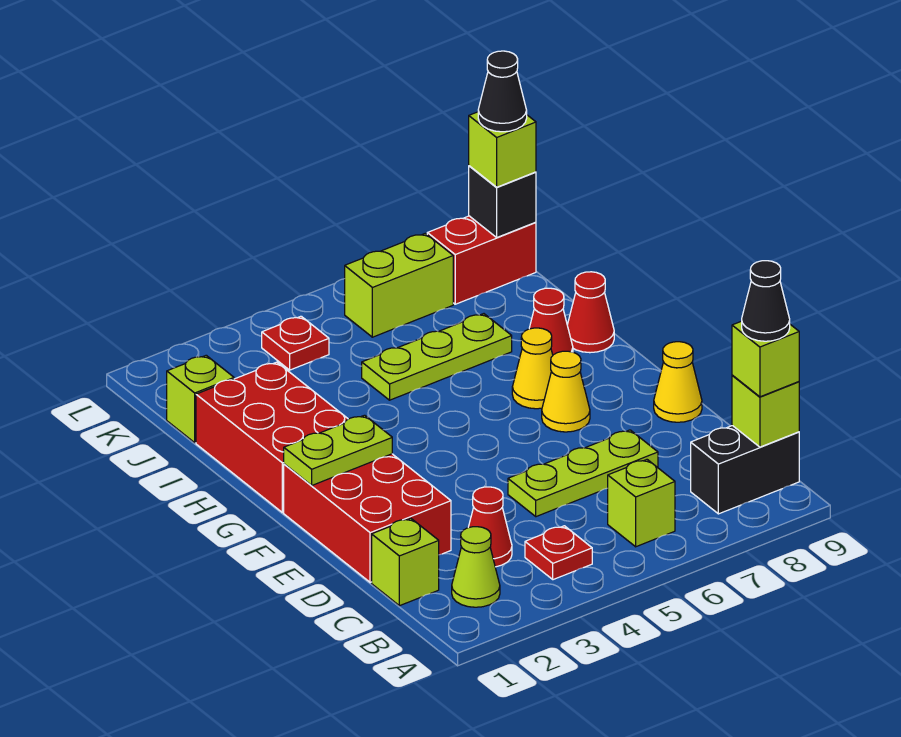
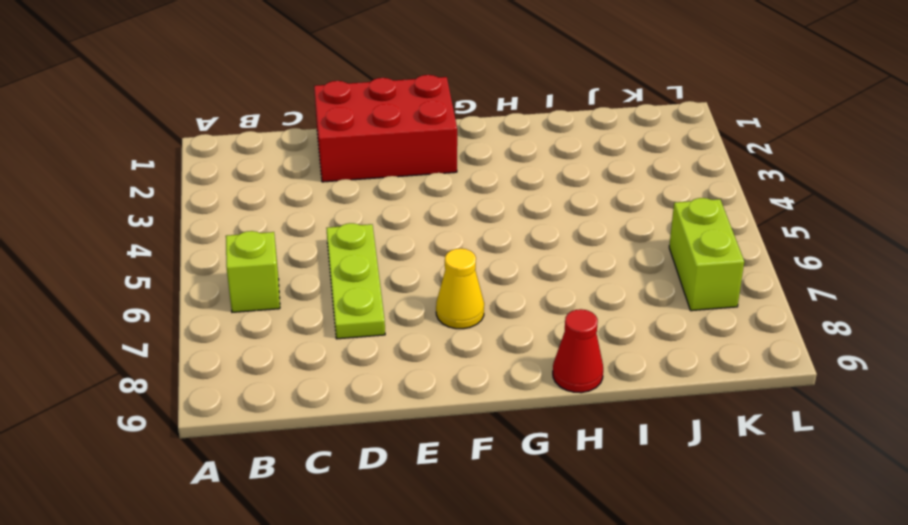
none -> lime cone B2 level 1
none -> red plate B4 level 1
none -> black brick B8:B9 level 1

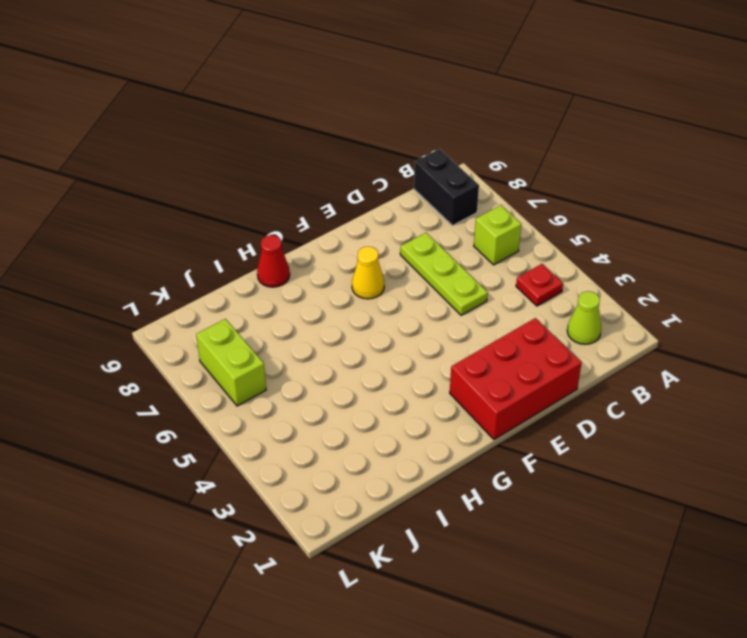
none -> lime brick C1 level 1
none -> red cone C3 level 1
none -> yellow cone E9 level 1

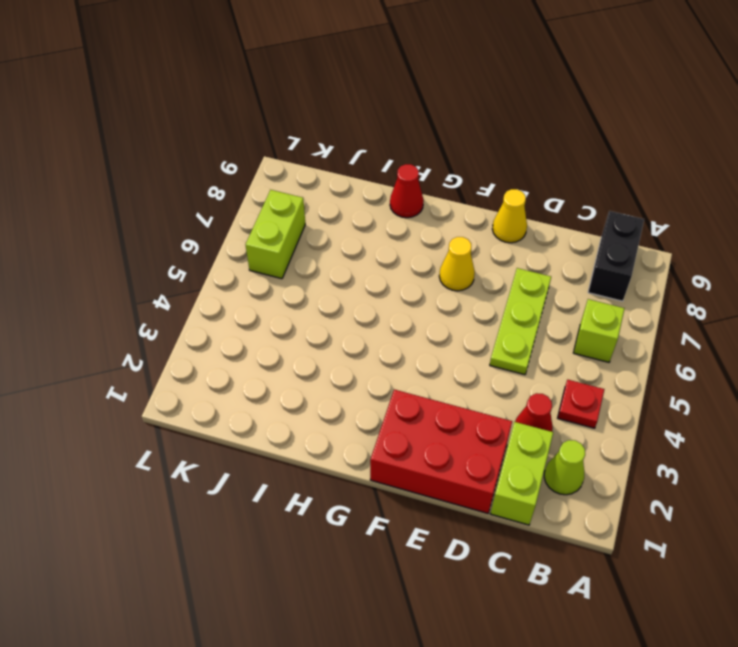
lime brick C1:C2 level 1 -> lime brick C1 level 1
none -> red brick G1:I2 level 1
none -> yellow cone G7 level 1
none -> red cone H8 level 1

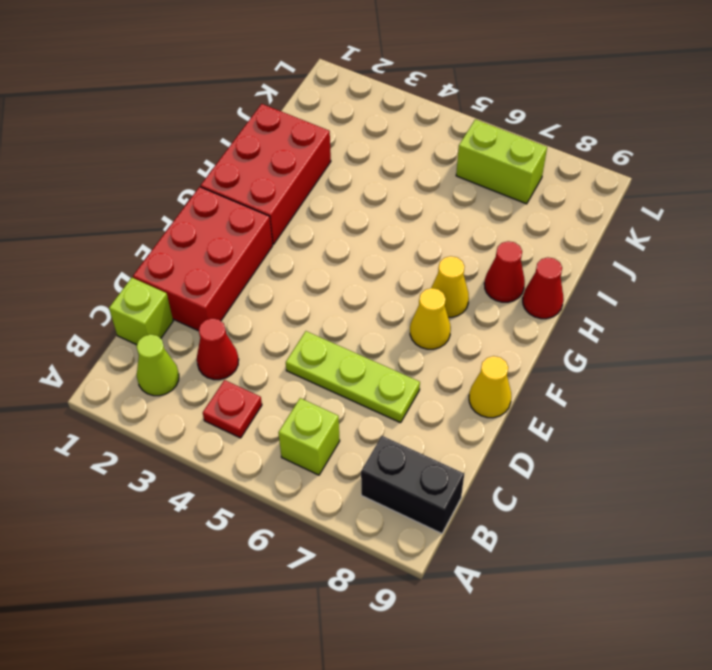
none -> lime plate I5:I7 level 1
none -> lime brick J1 level 1
none -> red plate K4 level 1

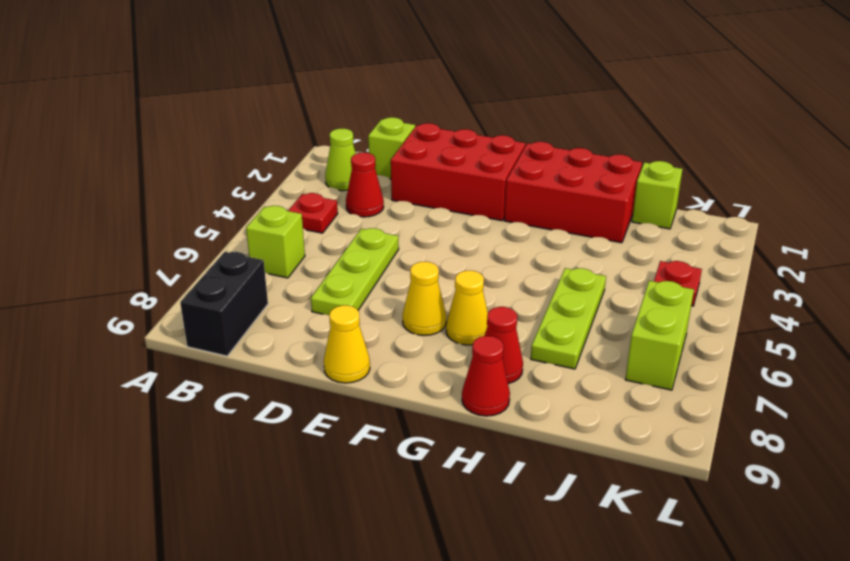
none -> red brick K8:K9 level 1
none -> lime brick B9 level 2
none -> lime plate F1:F2 level 2

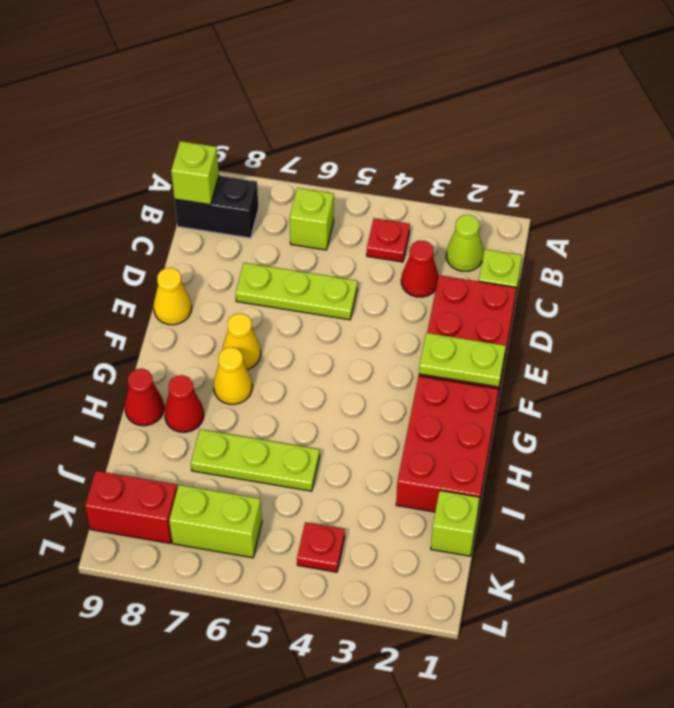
none -> black brick K9 level 2
none -> lime brick B9 level 3
none -> lime brick K9 level 3

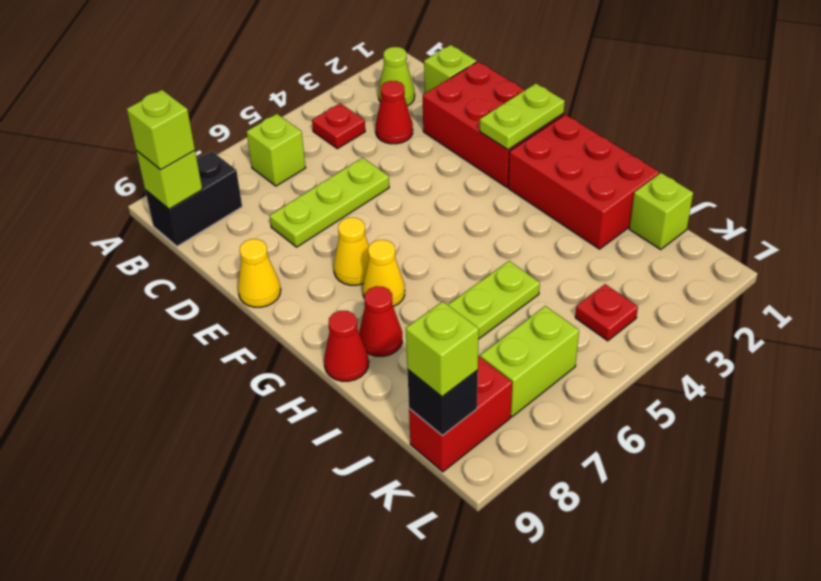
none -> black cone B9 level 4
none -> black cone K9 level 4

